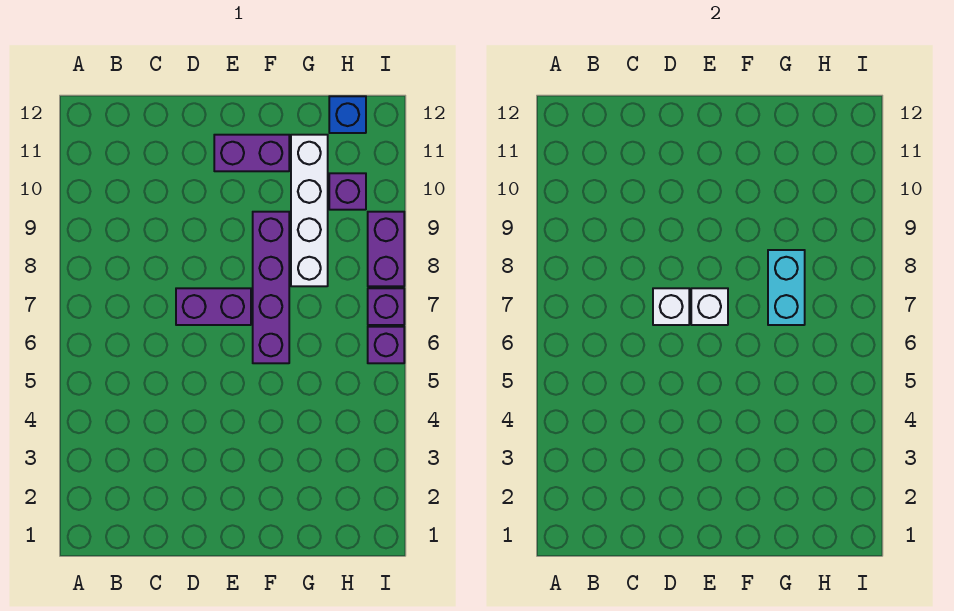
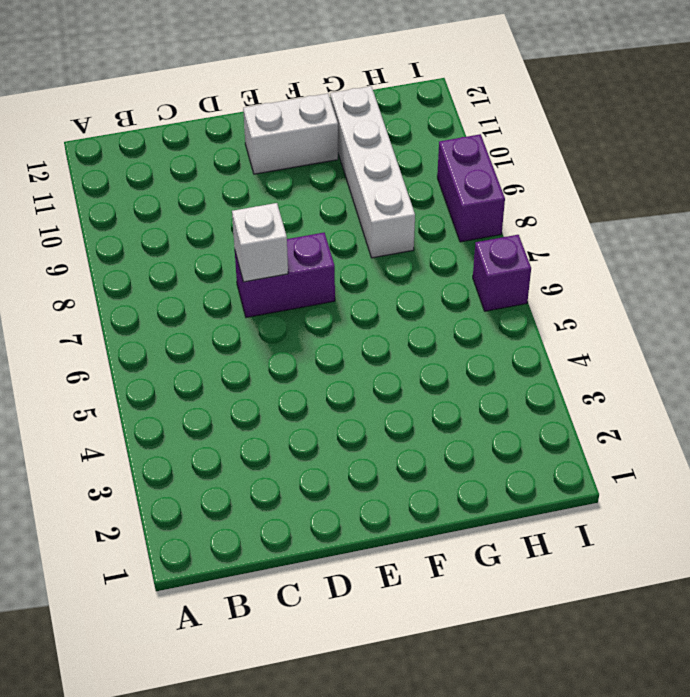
white brick E11:F11 level 1 -> purple brick E11:F11 level 1
none -> purple brick F6:F9 level 1
none -> purple brick H10 level 1
none -> blue brick H12 level 1

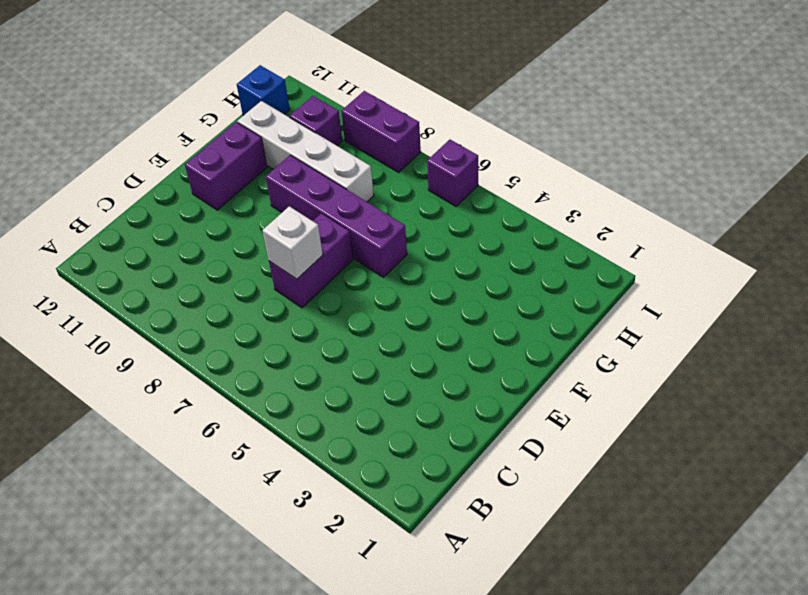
none -> purple brick I7 level 1
none -> white brick E7 level 2
none -> cyan brick G7:G8 level 2

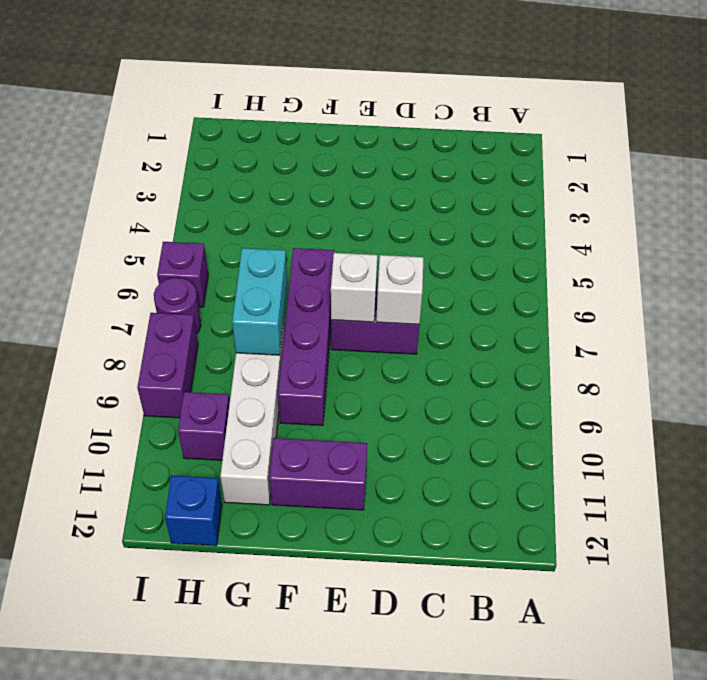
purple round brick I7 level 1 -> purple brick I7 level 1

